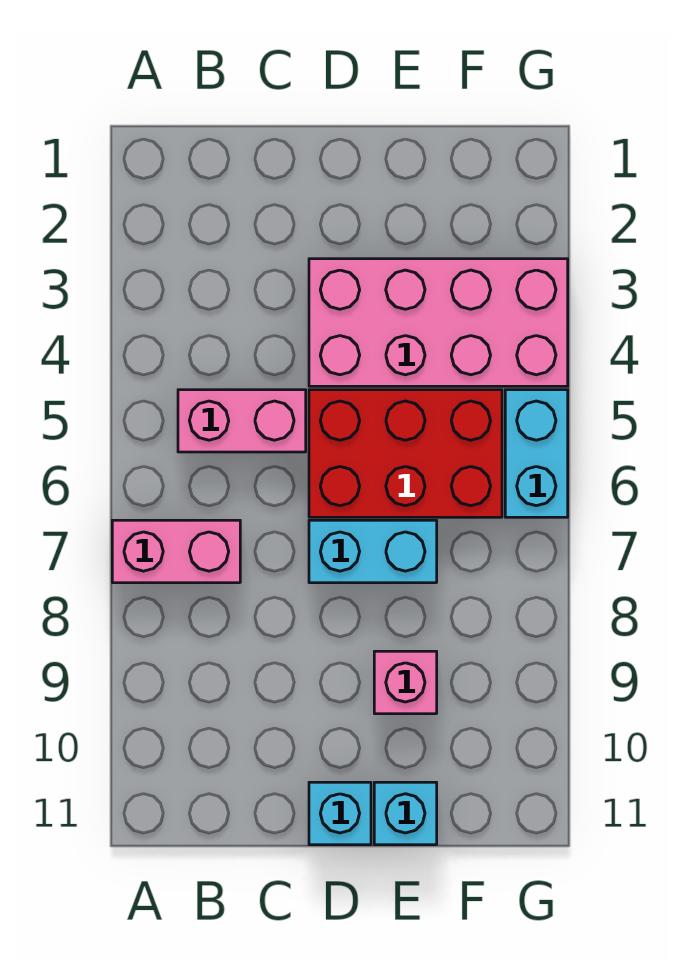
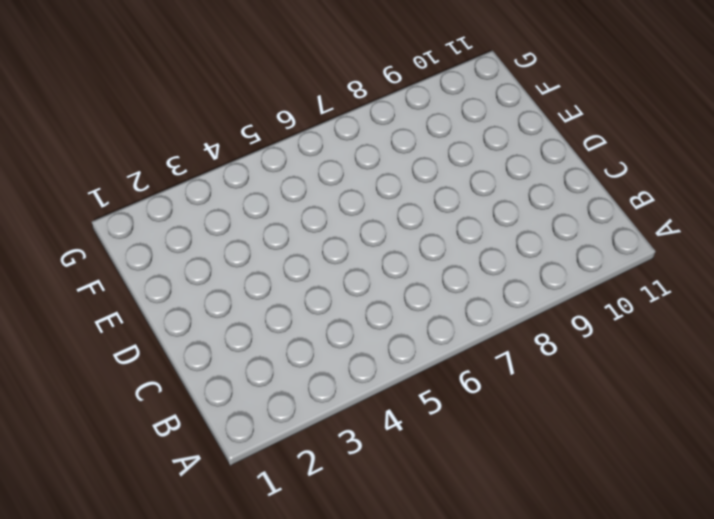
none -> pink brick A7:B7 level 1
none -> pink brick B5:C5 level 1

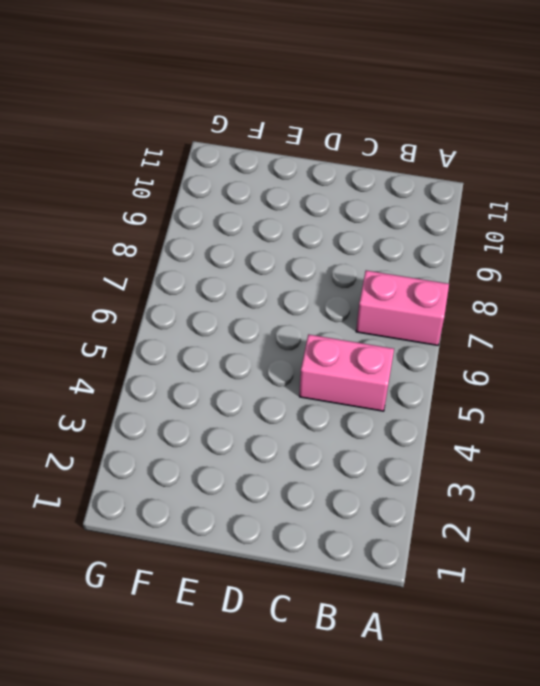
none -> pink brick D3:G4 level 1
none -> red brick D5:F6 level 1

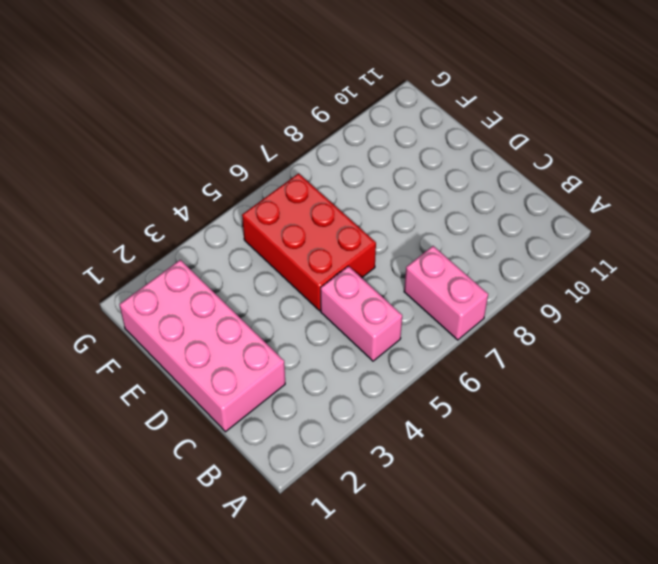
pink brick C1:F2 level 1 -> pink brick D3:G4 level 1
none -> cyan brick D7:E7 level 1
none -> cyan brick D11 level 1

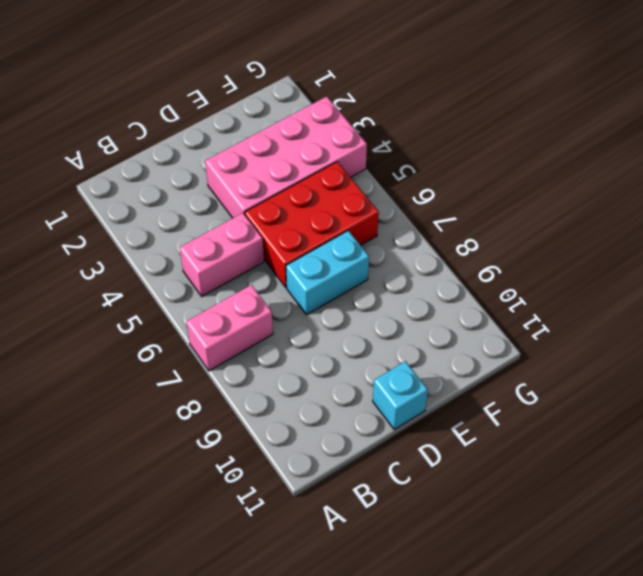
none -> pink brick E9 level 1
none -> cyan brick E11 level 1

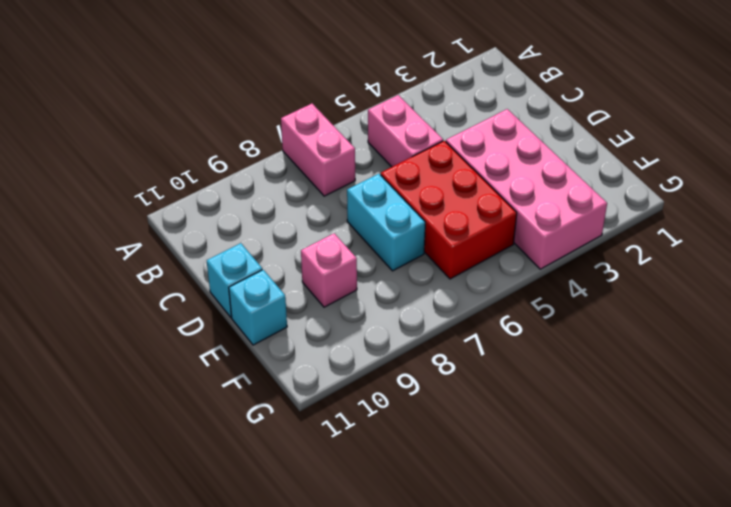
none -> cyan brick G5:G6 level 1

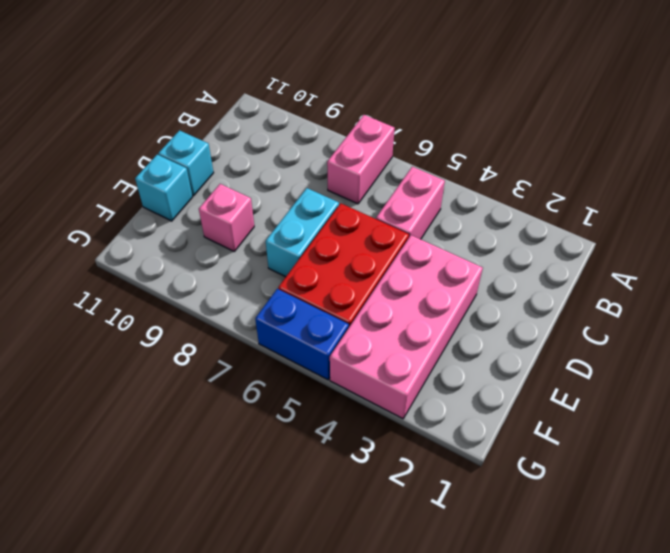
blue brick G5:G6 level 1 -> cyan brick G5:G6 level 1

